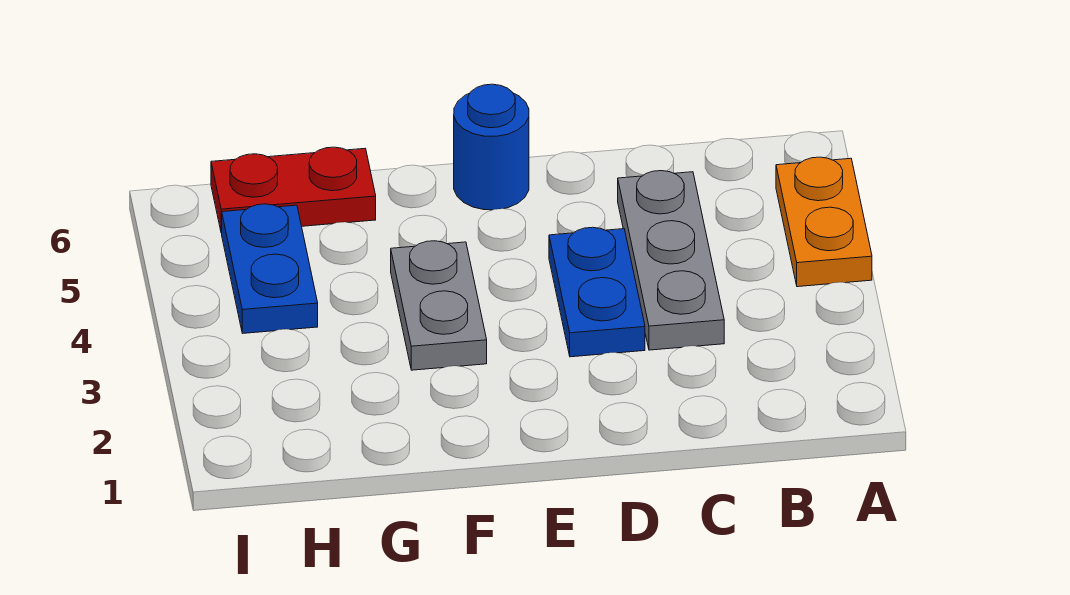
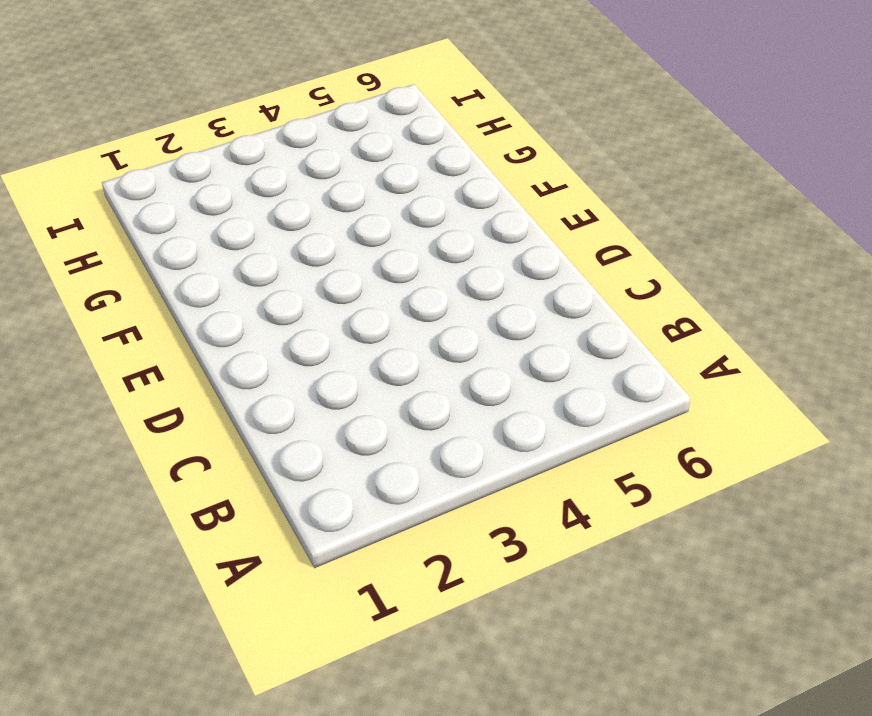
none -> orange plate A4:A5 level 1
none -> grey plate C3:C5 level 1

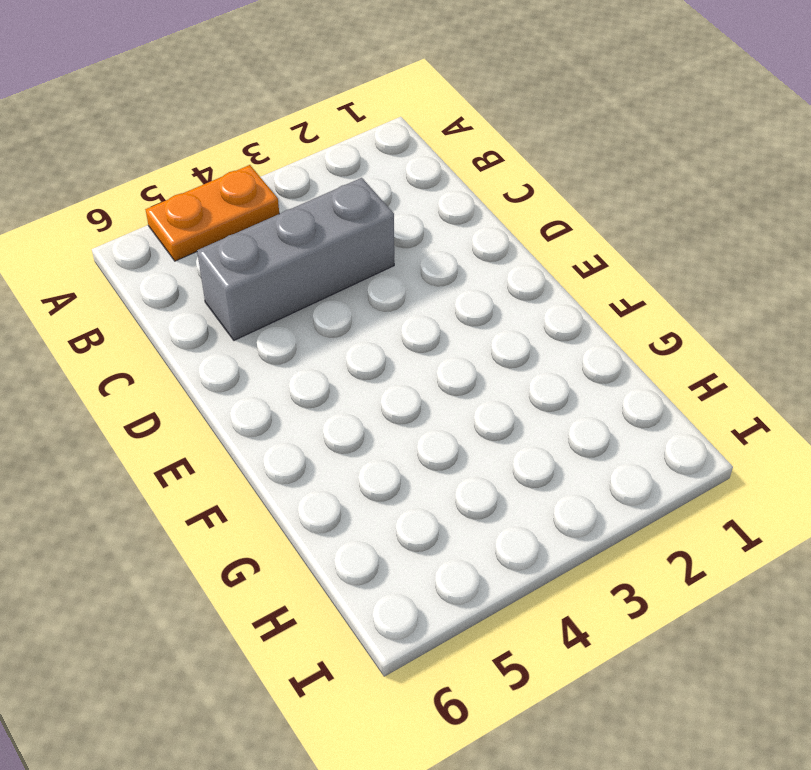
grey brick C3:C5 level 1 -> grey plate C3:C5 level 1
none -> blue plate D3:D4 level 1
none -> blue round brick E6 level 1

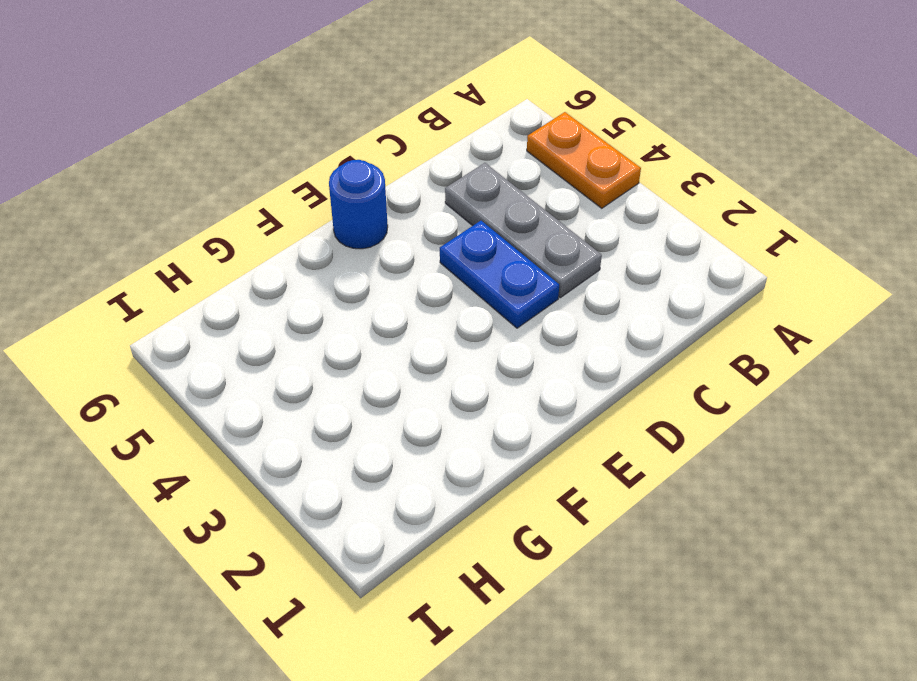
none -> grey plate F3:F4 level 1
none -> red plate G6:H6 level 1

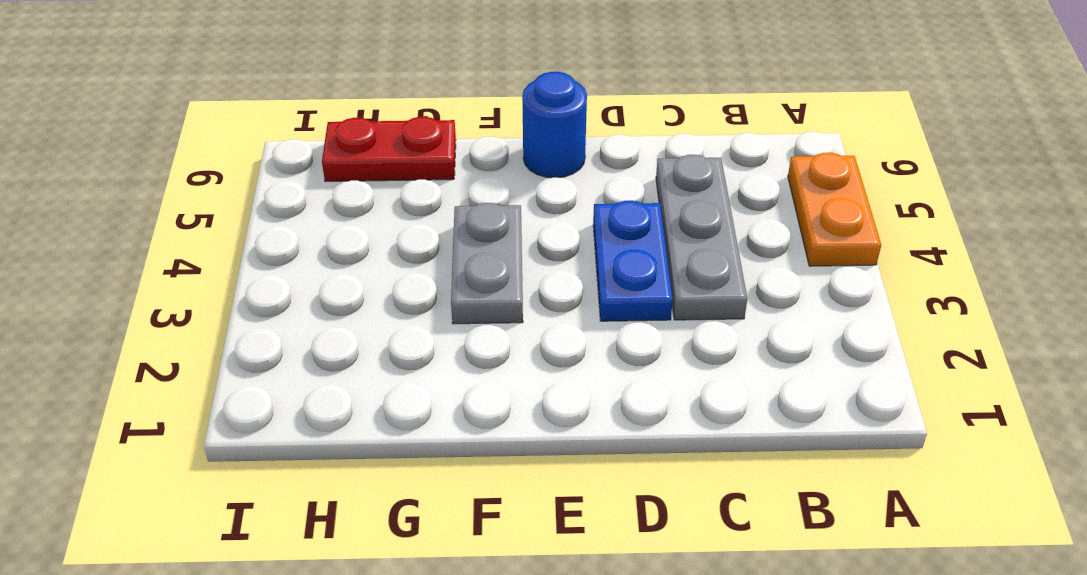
none -> blue plate H4:H5 level 1

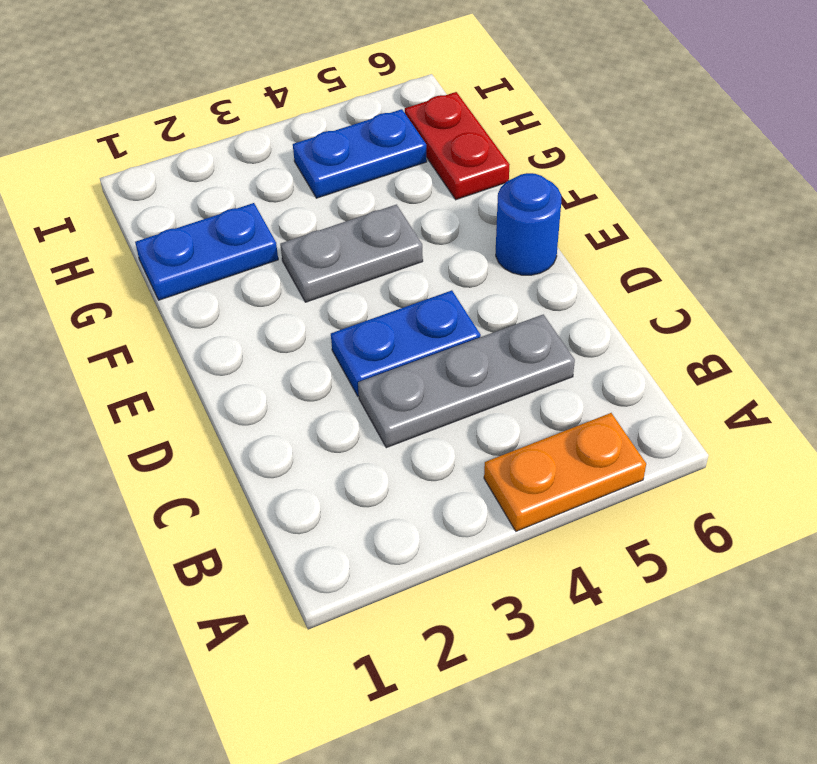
blue plate G1:G2 level 1 -> none

